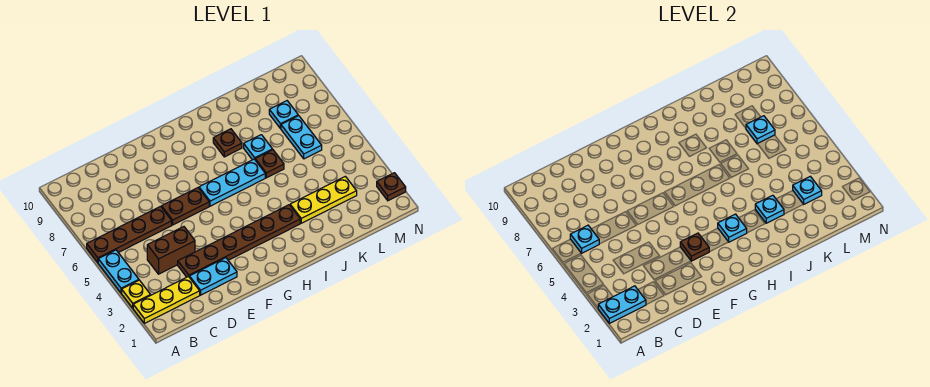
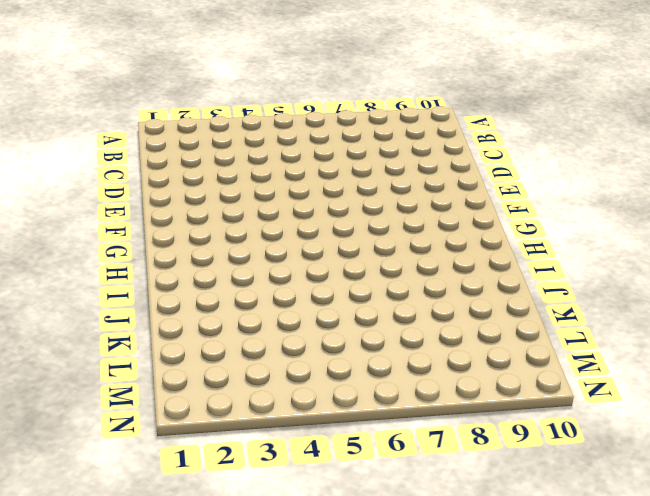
none -> yellow plate A2:C2 level 1
none -> yellow plate A3 level 1
none -> cyan plate A4:A5 level 1

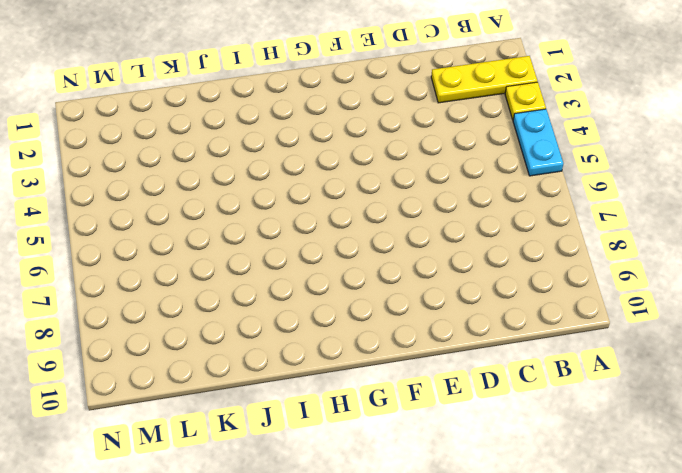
none -> brown plate A6:D6 level 1
none -> brown brick C4:D4 level 1
none -> cyan plate D2:E2 level 1

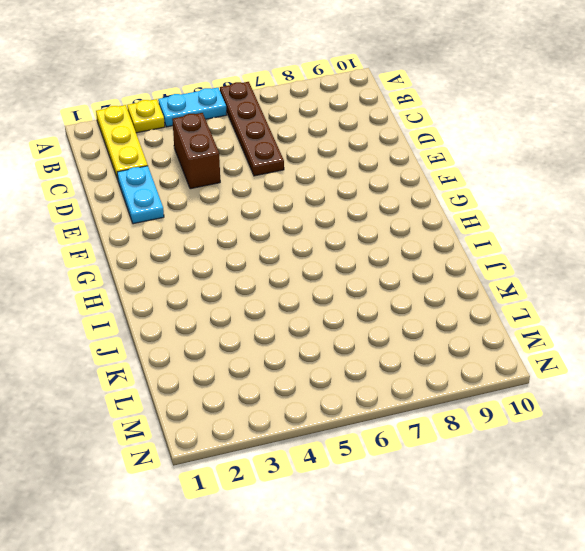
none -> brown plate D3:I3 level 1
none -> brown plate E6:F6 level 1
none -> cyan plate G6:I6 level 1

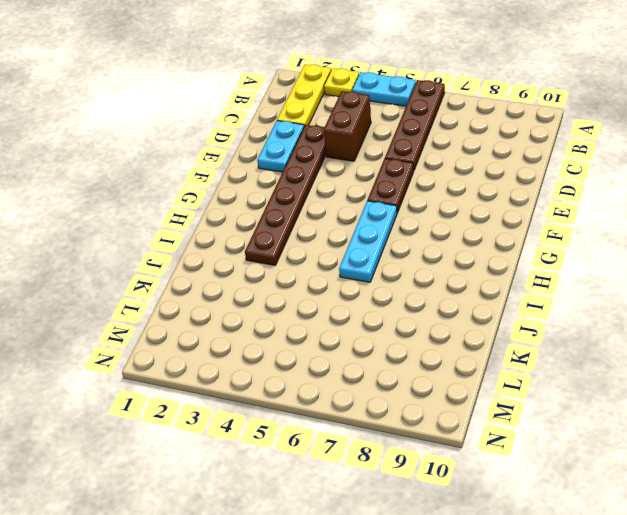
none -> brown plate I8 level 1
none -> yellow plate J3:L3 level 1
none -> brown plate J6 level 1

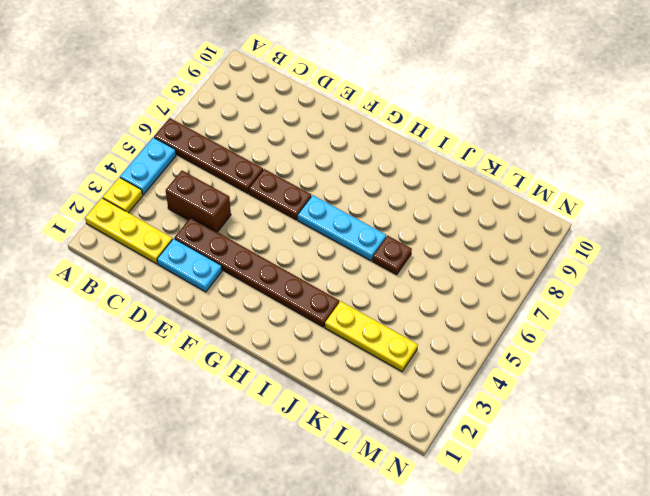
none -> brown plate I8 level 1
none -> cyan plate J7 level 1
none -> cyan plate L6:L7 level 1

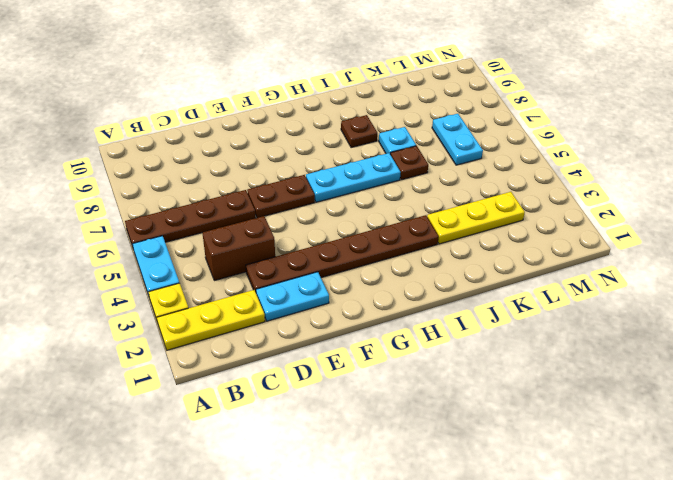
none -> cyan plate L8 level 1
none -> brown plate N2 level 1
none -> cyan plate A2:B2 level 2

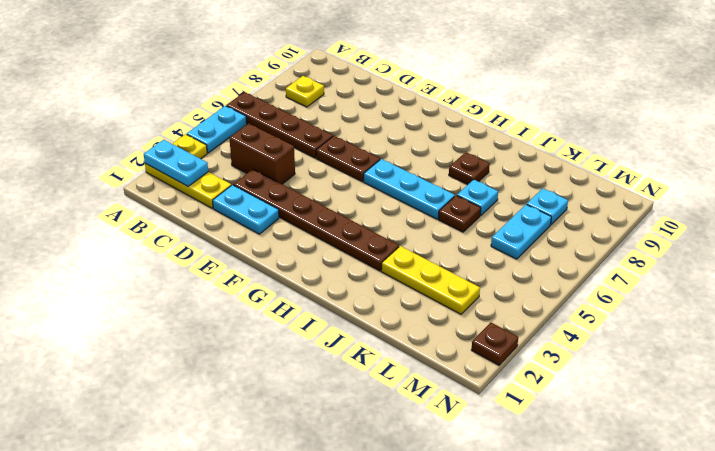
yellow plate B8 level 1 -> none
none -> cyan plate B6 level 2
none -> brown plate F3 level 2
none -> cyan plate H3 level 2

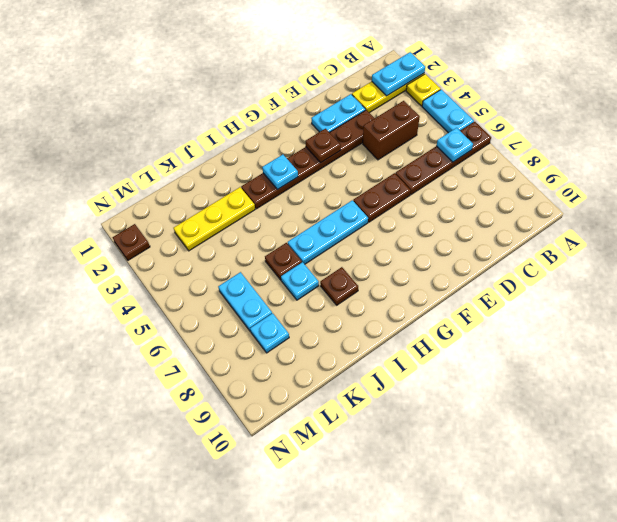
none -> cyan plate J3 level 2
none -> cyan plate L3 level 2
none -> cyan plate L7 level 2

